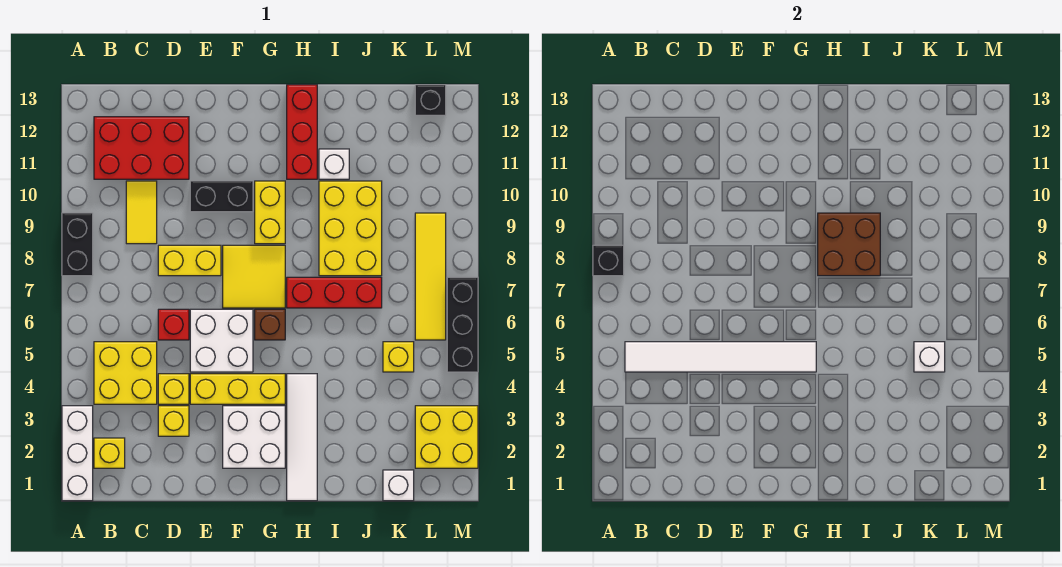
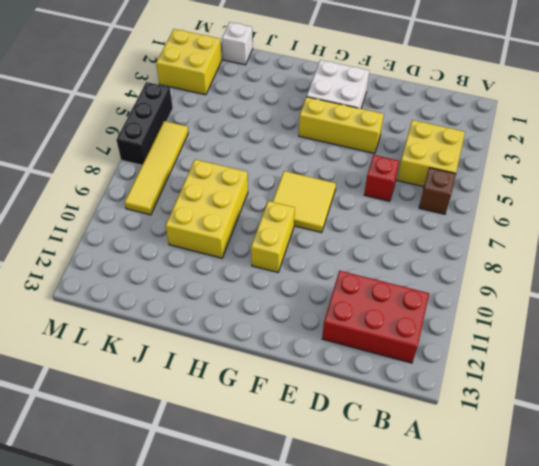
brown brick B6 level 1 -> brown brick G6 level 1
none -> white brick A1:A3 level 1
none -> black brick A8:A9 level 1
none -> yellow brick B2 level 1
none -> yellow tile C9:C10 level 1

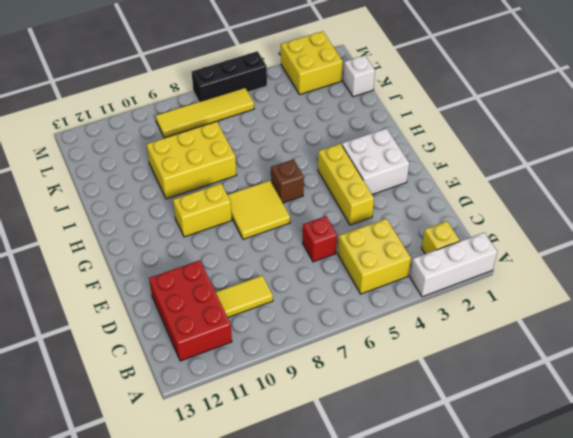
none -> black brick A8:A9 level 1
none -> yellow brick D3 level 1
none -> yellow brick D4 level 1
none -> yellow brick D8:E8 level 1

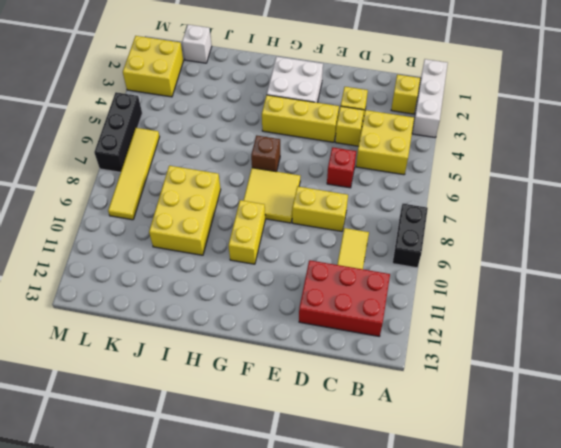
none -> white brick E5:F6 level 1
none -> black brick E10:F10 level 1
none -> white tile H1:H4 level 1
none -> red brick H7:J7 level 1

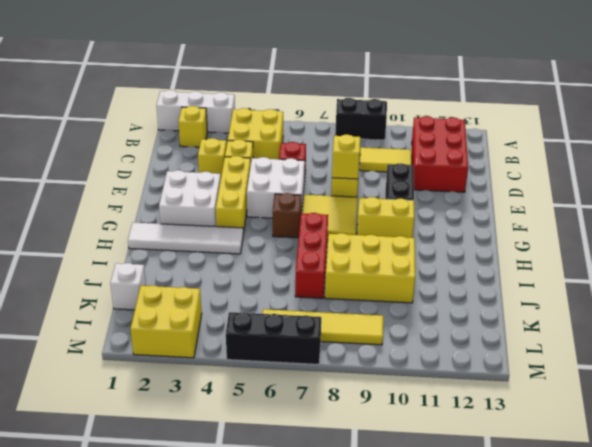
yellow brick E8 level 2 -> yellow brick K5 level 1
none -> red brick H11:H13 level 1
none -> white brick I11 level 1
none -> black brick L13 level 1
none -> black brick A8 level 2

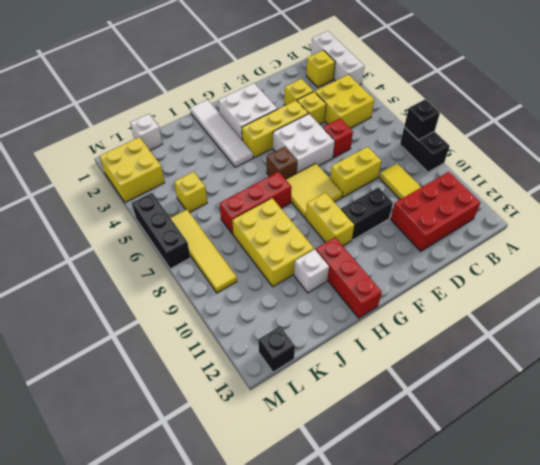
none -> white tile B5:G5 level 2
none -> brown brick H8:I9 level 2
none -> white brick K5 level 2

